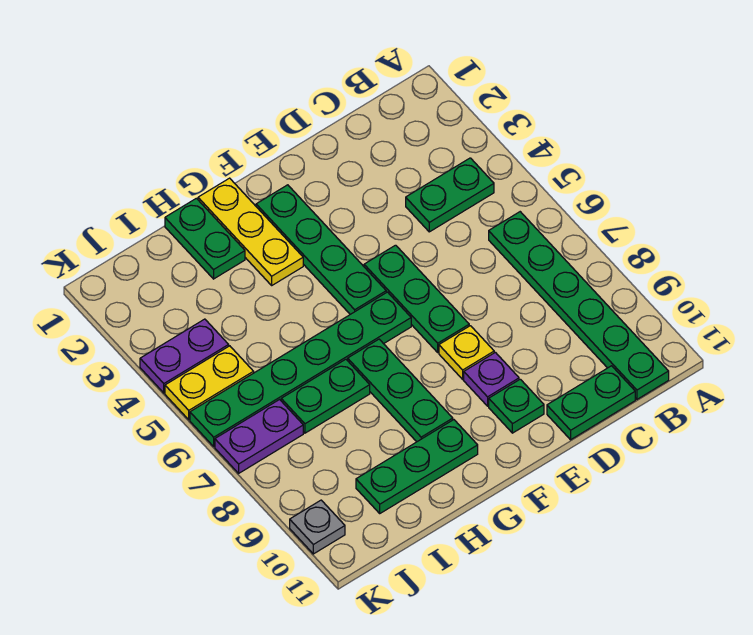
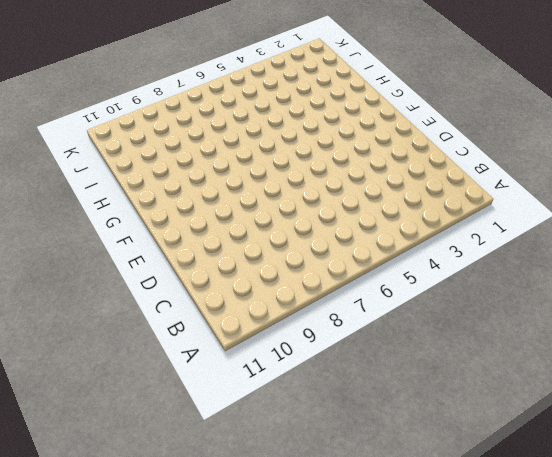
none -> green plate B4:C4 level 1
none -> green plate B6:B11 level 1
none -> green plate C11:D11 level 1

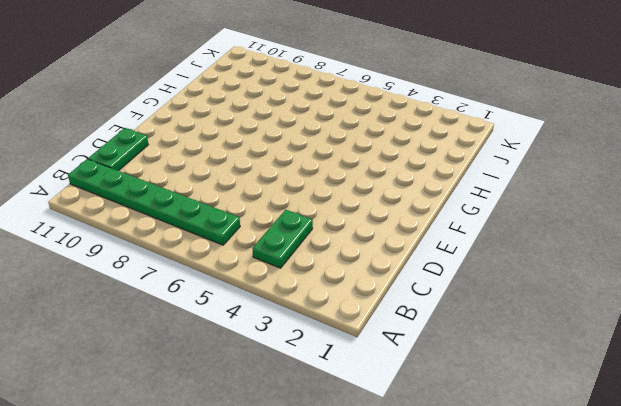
none -> green plate E5:E7 level 1
none -> yellow plate E8 level 1
none -> purple plate E9 level 1

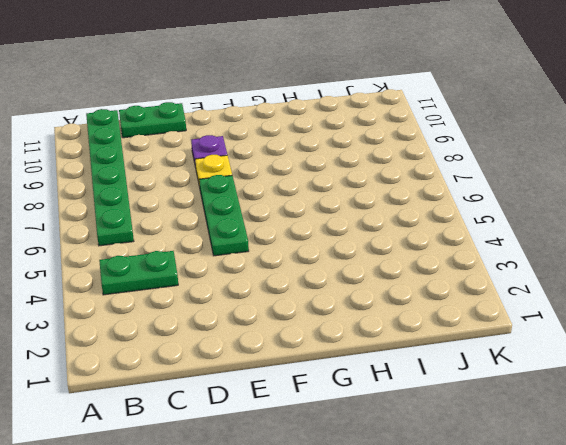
none -> green plate E10 level 1
none -> green plate F2:F5 level 1
none -> green plate F6:K6 level 1

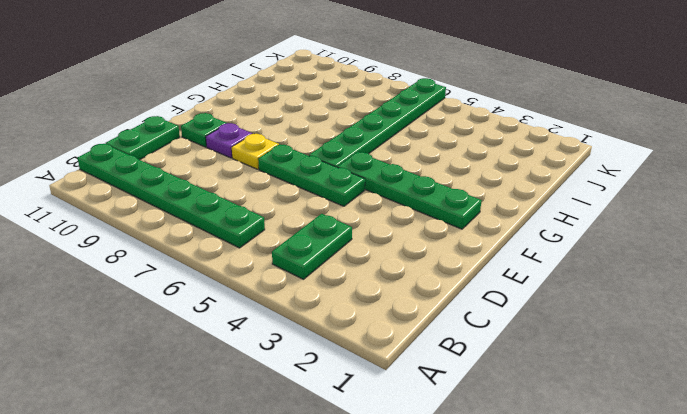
none -> yellow plate G1:G3 level 1
none -> green plate G7:G9 level 1
none -> green plate G10:I10 level 1

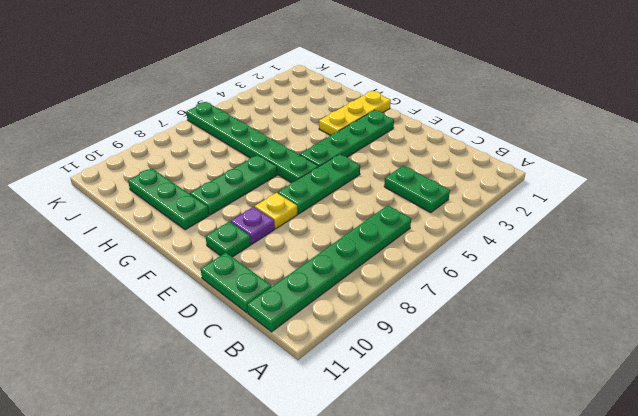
none -> green plate H1:H2 level 1
none -> green plate H7:I7 level 1
none -> purple plate J4:K4 level 1

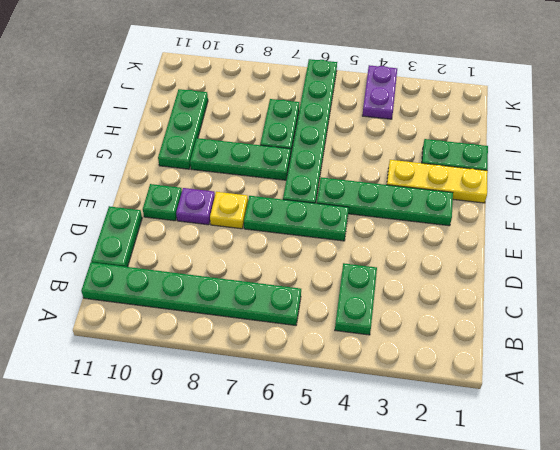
none -> yellow plate J5:K5 level 1
none -> purple plate J7:K7 level 1
none -> grey plate K10 level 1

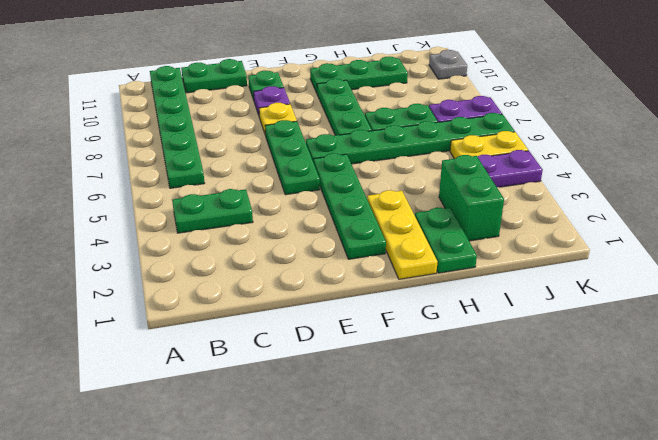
green brick I2:I3 level 1 -> none

